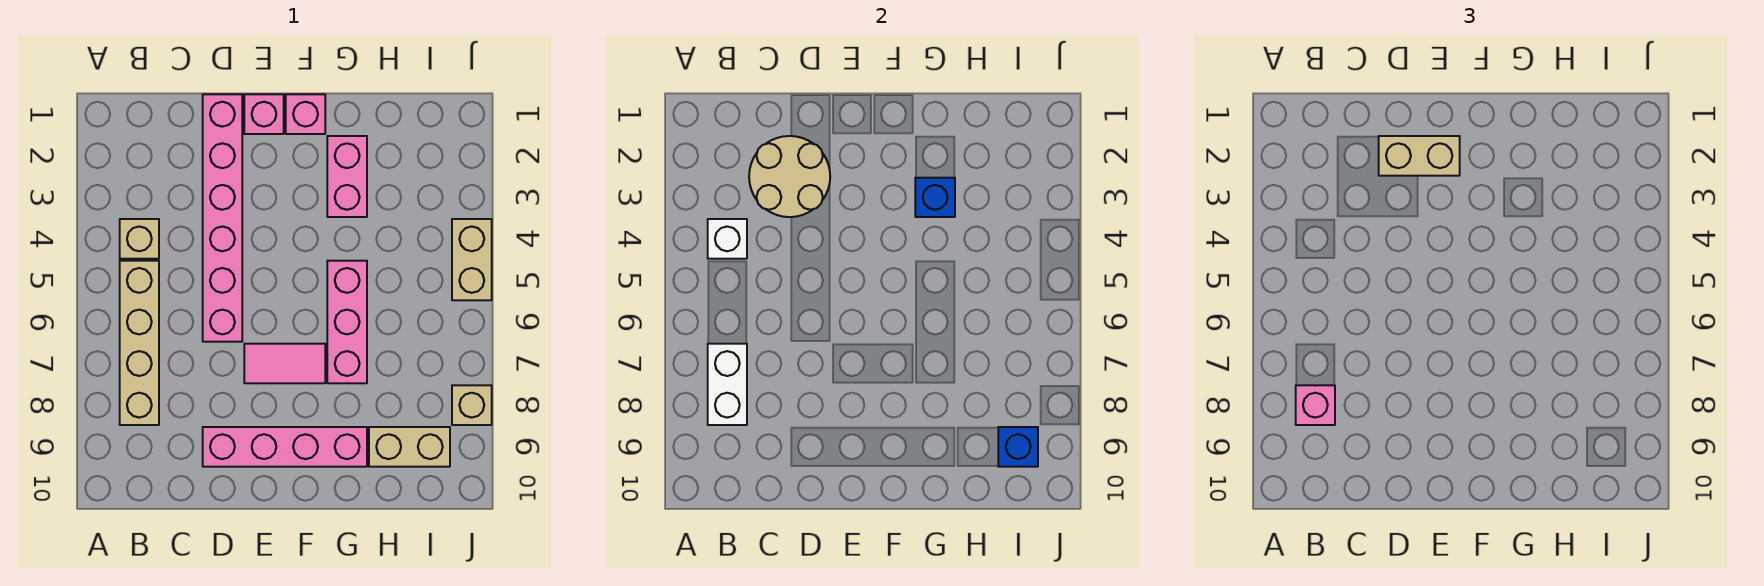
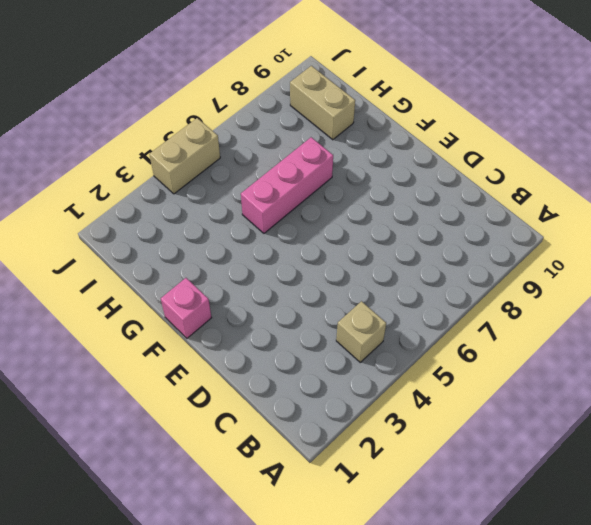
none -> tan brick B5:B8 level 1
none -> pink brick D1:D6 level 1
none -> pink brick D9:G9 level 1

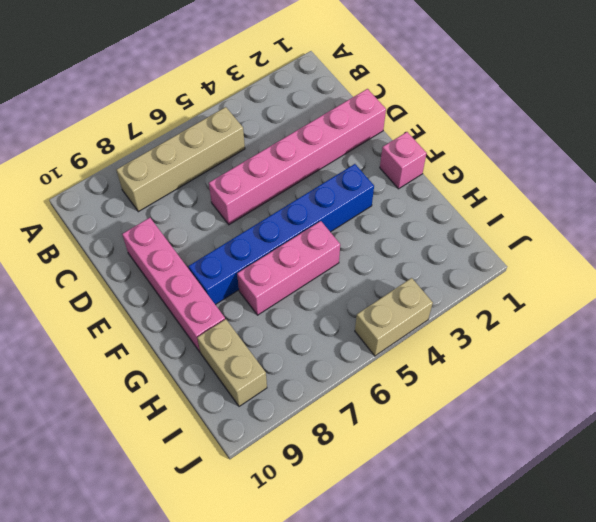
blue brick F3:F8 level 1 -> pink tile E7:F7 level 1
none -> tan brick B4 level 1
none -> pink brick E1 level 1
none -> pink brick G2:G3 level 1

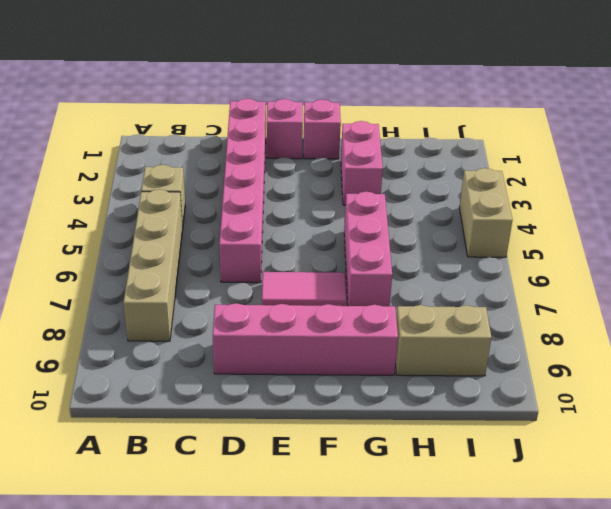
none -> tan brick J8 level 1
none -> white brick B4 level 2
none -> white brick B7:B8 level 2

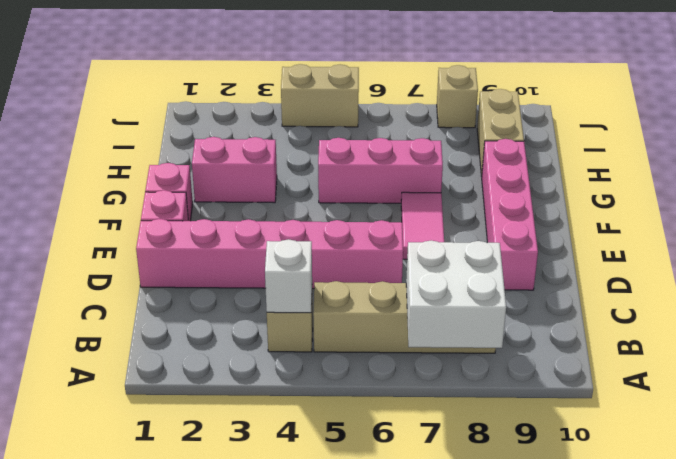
white brick A7:B8 level 2 -> white brick B7:B8 level 2
none -> tan round brick C2:D3 level 2
none -> blue brick G3 level 2
none -> blue brick I9 level 2

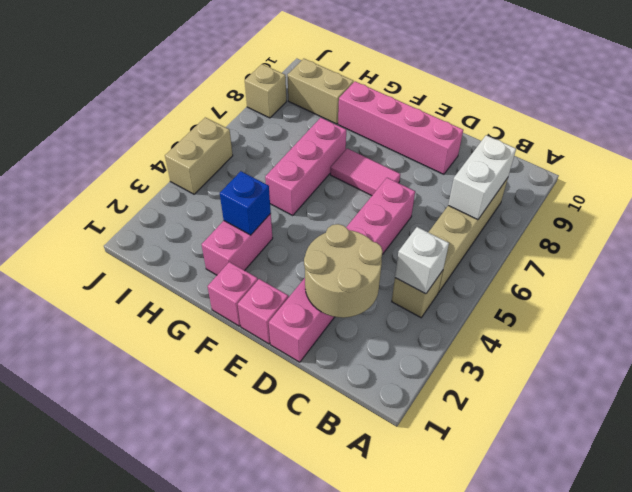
none -> blue brick I9 level 2
none -> pink brick B8 level 3
none -> tan brick D2:E2 level 3

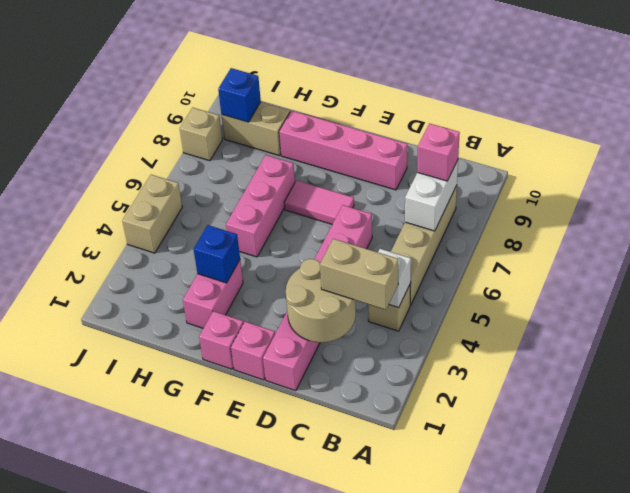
tan brick B3:C3 level 3 -> tan brick D2:E2 level 3

